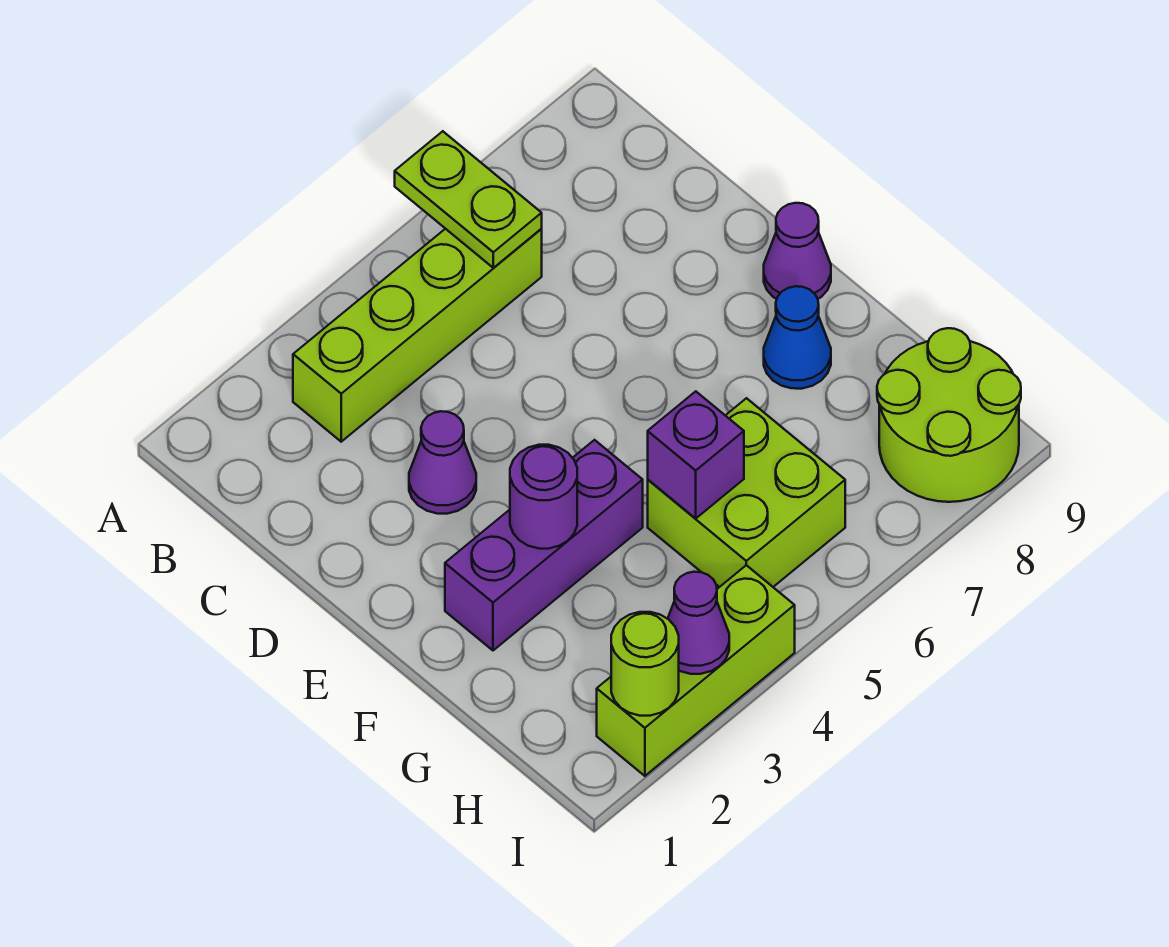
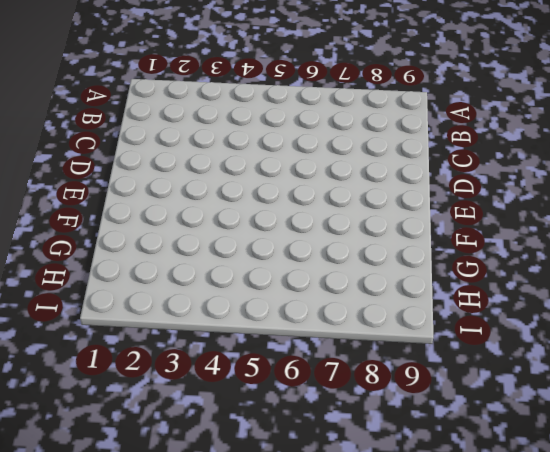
none -> lime brick B3:B6 level 1
none -> purple cone D3 level 1
none -> purple cone E9 level 1

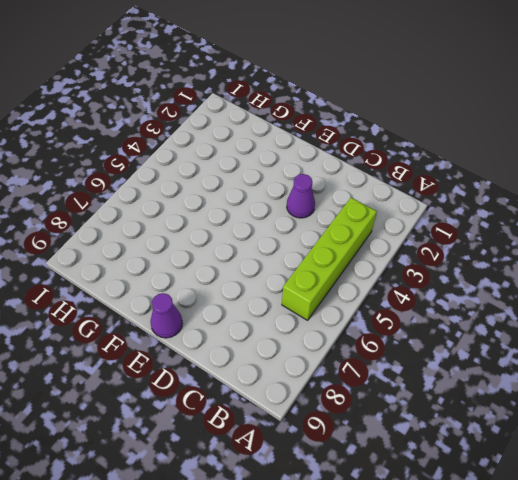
none -> purple brick F2:F4 level 1
none -> blue cone F8 level 1
none -> lime brick G5:H6 level 1

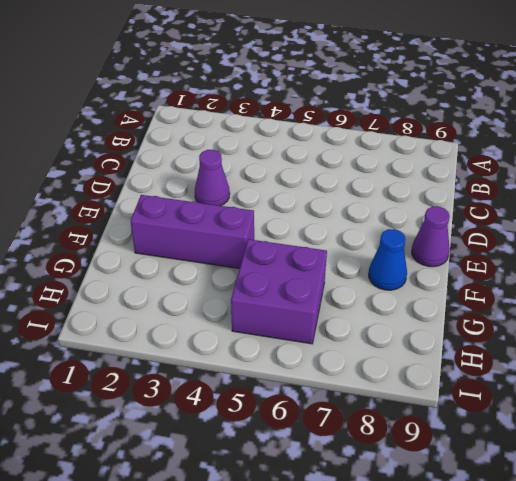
purple brick G5:H6 level 1 -> lime brick G5:H6 level 1
none -> lime brick B3:B6 level 1
none -> lime round brick H8:I9 level 1
none -> lime brick I2:I4 level 1

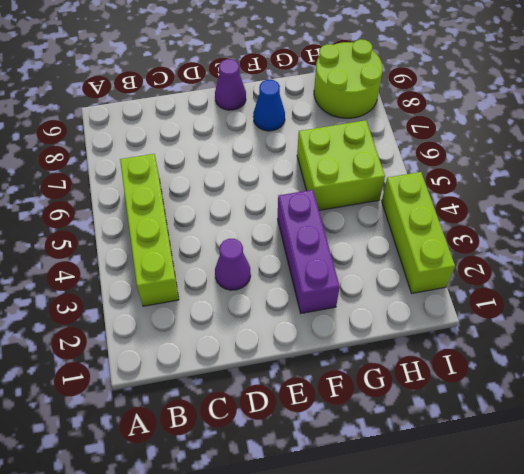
none -> lime plate A6:B6 level 2
none -> purple round brick F3 level 2
none -> purple brick G5 level 2

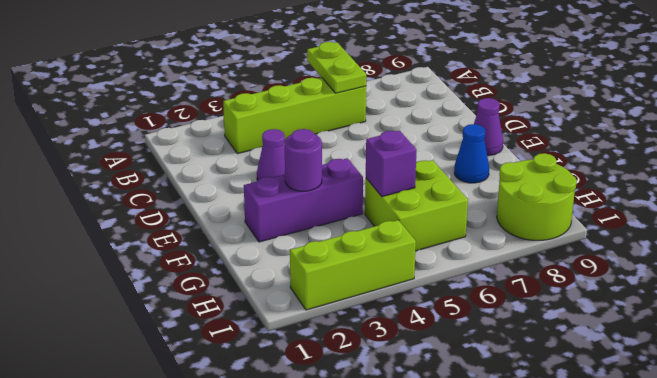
none -> lime round brick I2 level 2
none -> purple cone I3 level 2

